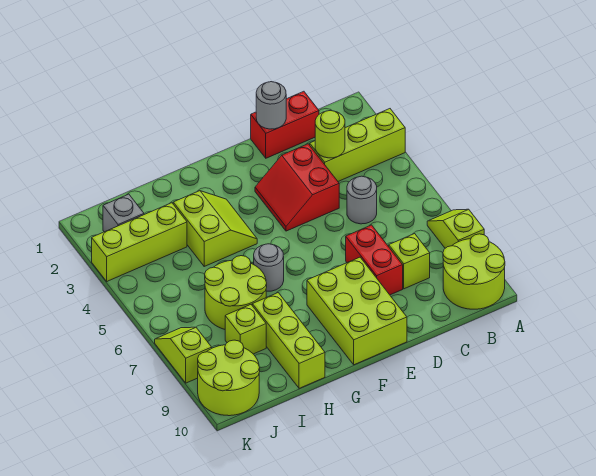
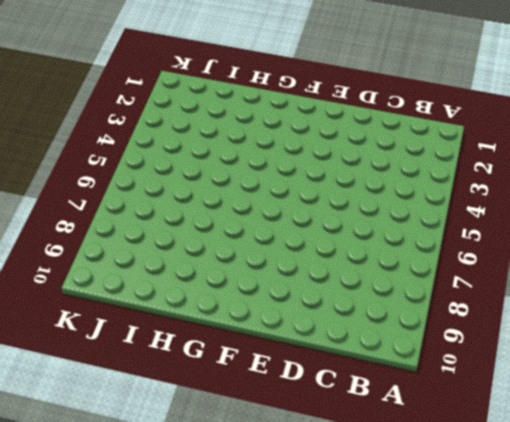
none -> lime brick A3:C3 level 1
none -> lime slope A7:A8 level 1 top 8
none -> lime round brick A9:B10 level 1

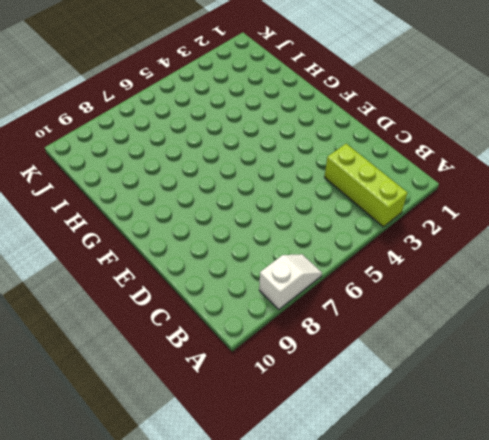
white slope A7:A8 level 1 top 8 -> lime slope A7:A8 level 1 top 8
none -> lime round brick A9:B10 level 1
none -> red brick C1:D1 level 1
none -> grey round brick C5 level 1

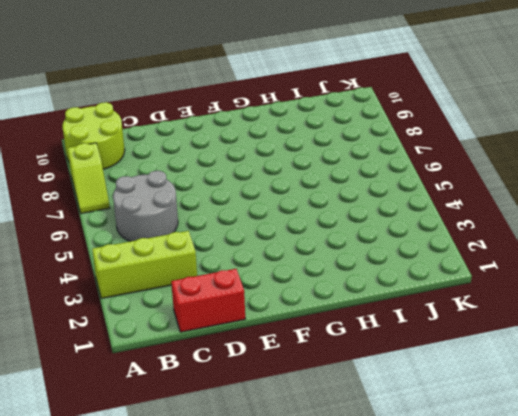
grey round brick B5:C6 level 1 -> grey round brick C5 level 1
none -> lime brick C8 level 1
none -> red slope D3:E4 level 1 top D
none -> red brick D7:D8 level 1

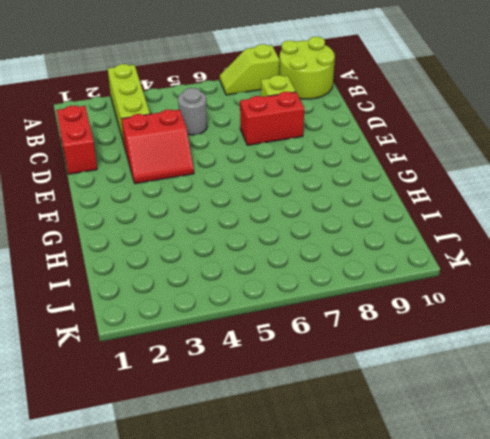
none -> lime brick E8:F10 level 1
none -> lime slope G3:H4 level 1 top H
none -> grey round brick G6 level 1

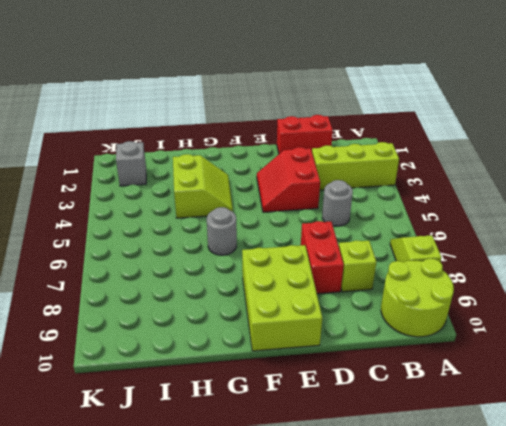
none -> lime round brick H6:I7 level 1
none -> lime brick H8:H10 level 1
none -> lime brick I3:K3 level 1

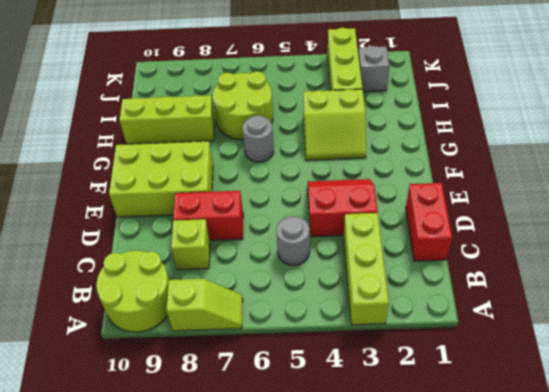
none -> lime brick I8 level 1
none -> lime round brick J9:K10 level 1
none -> lime slope K7:K8 level 1 top 8

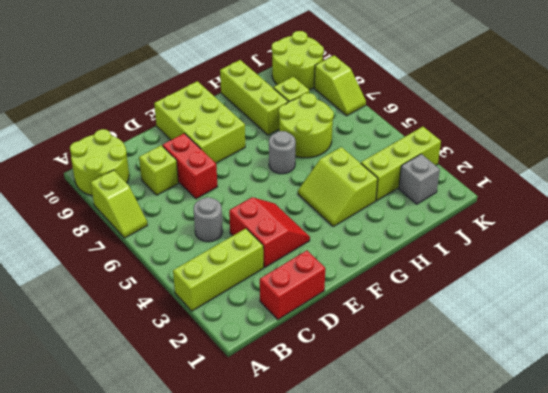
none -> lime round brick C3 level 2
none -> grey round brick D1 level 2

